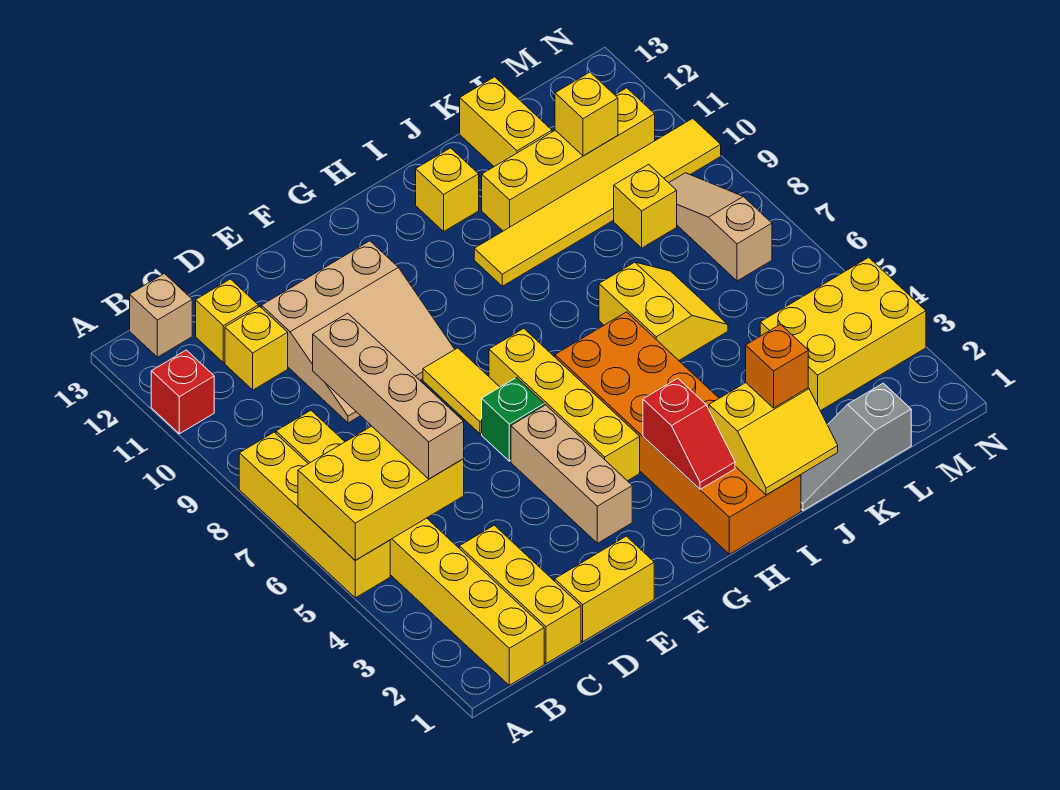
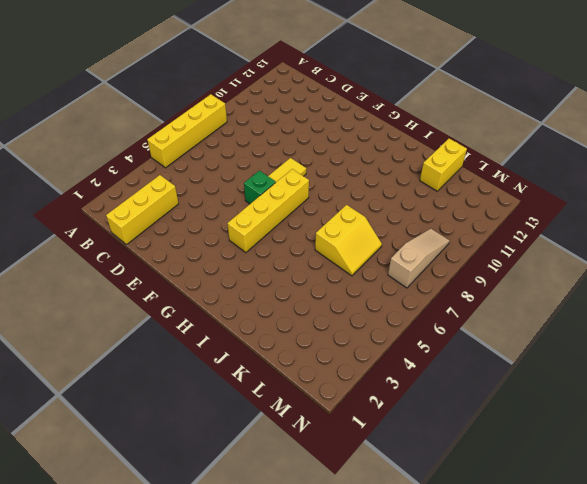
none -> red brick A11 level 1
none -> yellow brick B1:B8 level 1
none -> tan brick B13 level 1

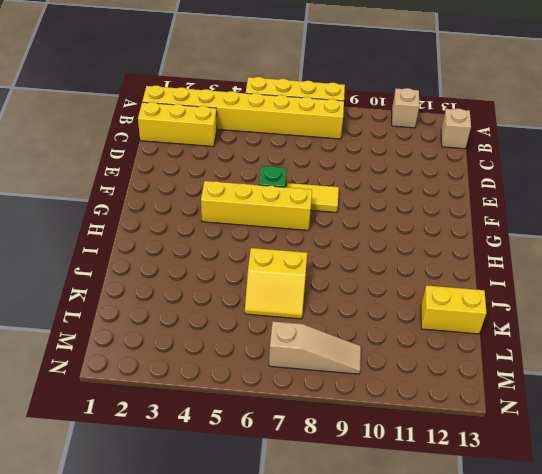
tan brick A11 level 1 -> red brick A11 level 1
none -> yellow brick C11 level 1
none -> yellow brick C12 level 1
none -> yellow brick D1:E1 level 1

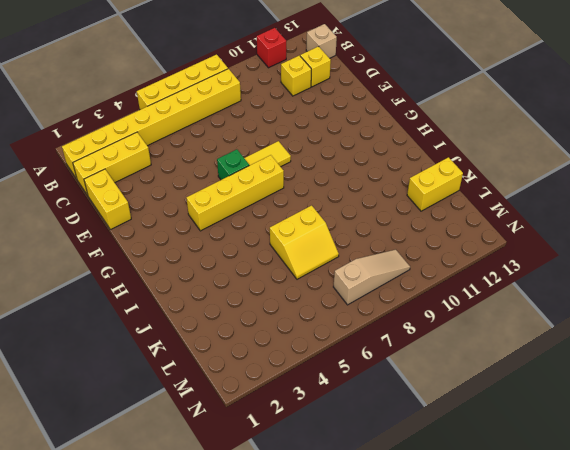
none -> tan slope D9:F11 level 1 top 11
none -> tan brick F3:F5 level 1
none -> orange brick H1:I6 level 1

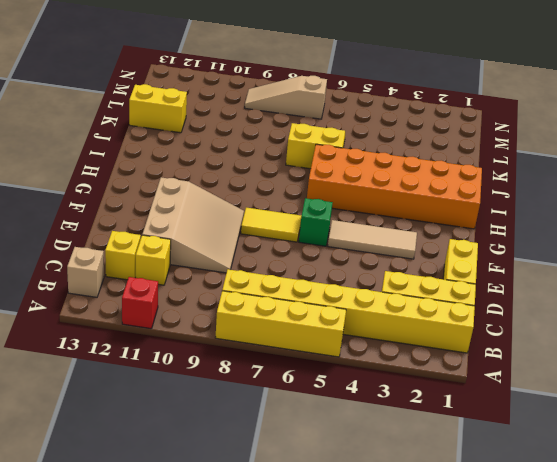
tan tile F3:F5 level 1 -> tan brick F3:F5 level 1
none -> yellow brick G4:G7 level 1
none -> yellow tile I10:N10 level 1
none -> yellow brick I12 level 1

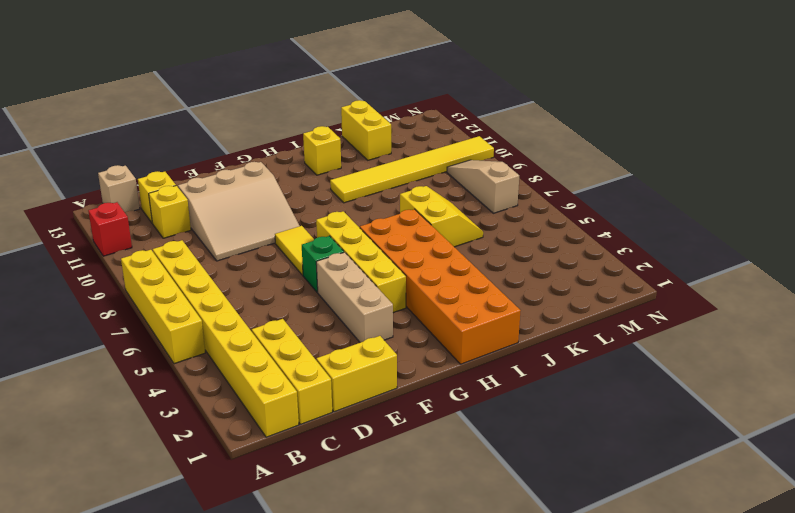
none -> grey slope J1:L1 level 1 top L
none -> yellow brick J11:M11 level 1
none -> yellow brick L3:N4 level 1

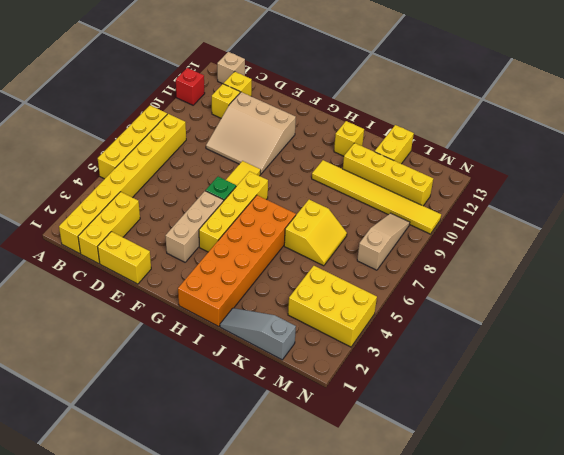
none -> yellow brick L9 level 1
none -> yellow brick A5:C6 level 2
none -> red slope H2:H3 level 2 top 3

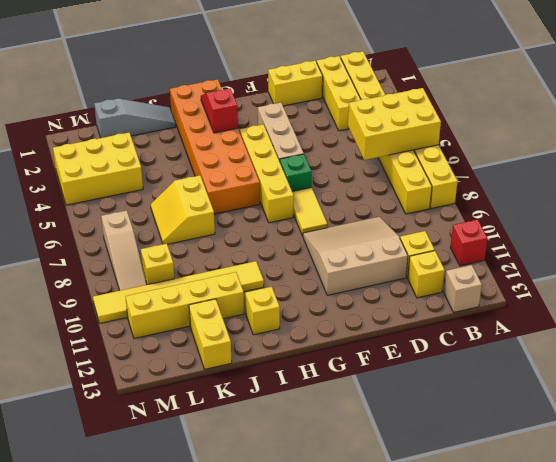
none -> yellow slope I1:J2 level 2 top 2
none -> yellow brick L11 level 2
none -> tan brick C5:C8 level 3

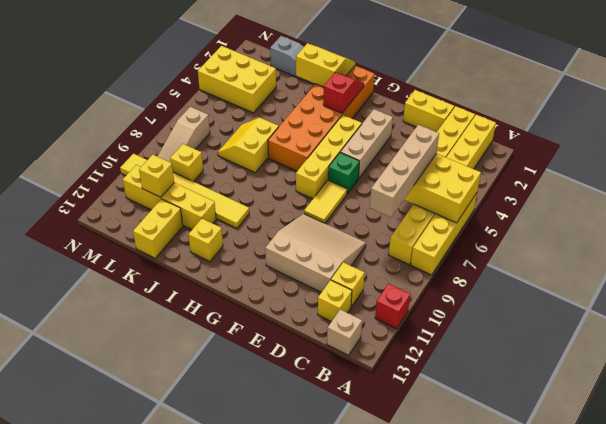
none -> orange brick J2 level 3

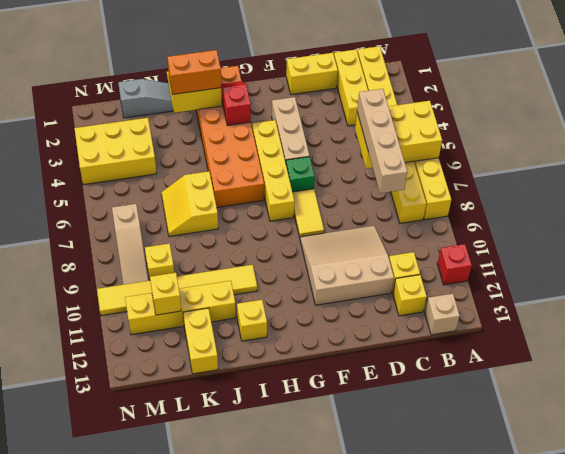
orange brick I2:J2 level 3 -> orange brick J2 level 3

